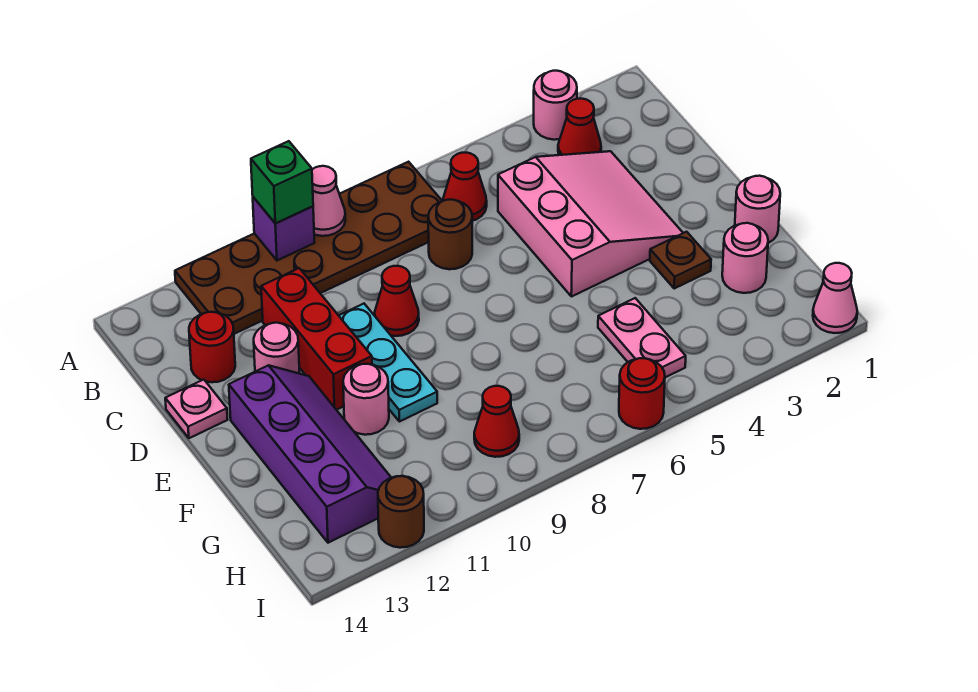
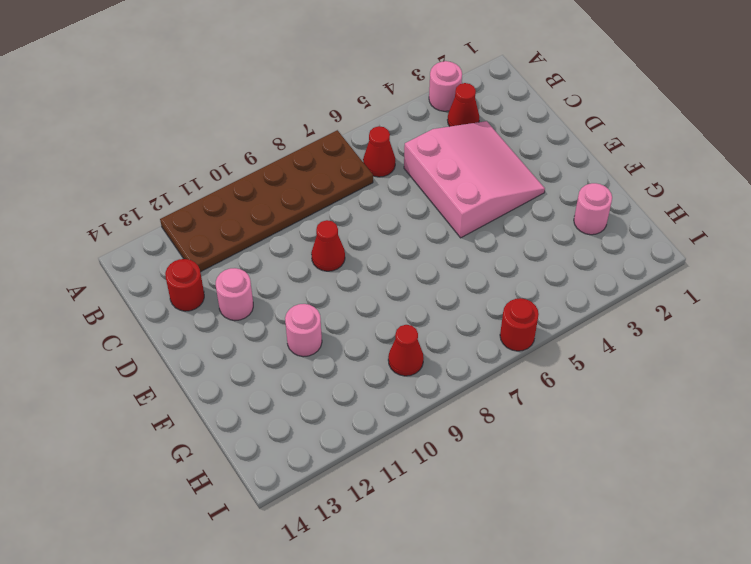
none -> brown round brick C7 level 1
none -> red brick C11:E11 level 1
none -> cyan plate D10:F10 level 1

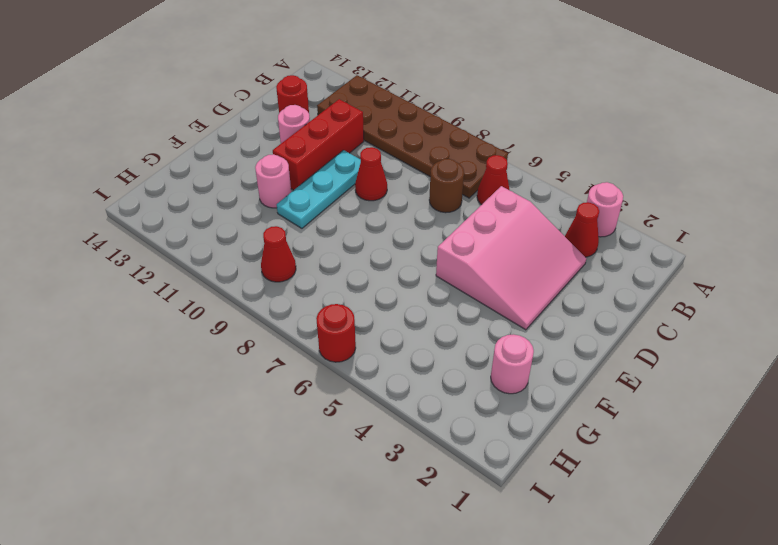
none -> pink plate D14 level 1
none -> purple slope E12:H13 level 1 top 13
none -> pink round brick F1 level 1

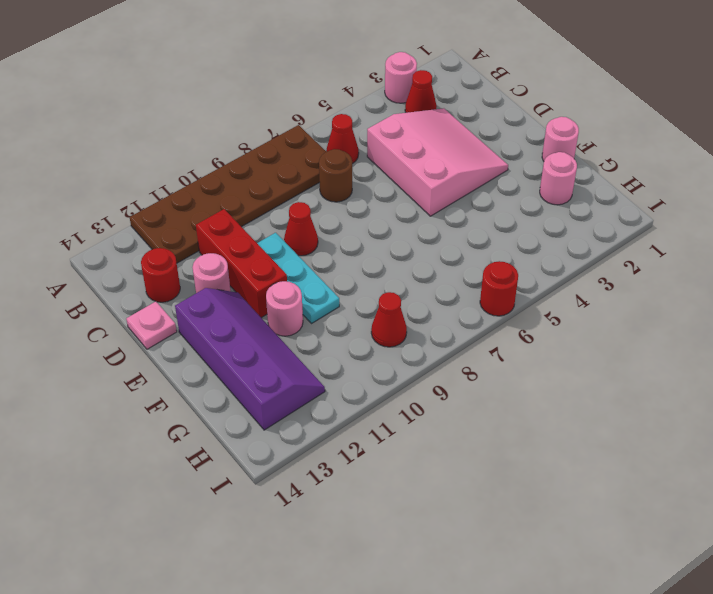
none -> brown plate F3 level 1
none -> pink plate G5:H5 level 1
none -> pink cone I1 level 1

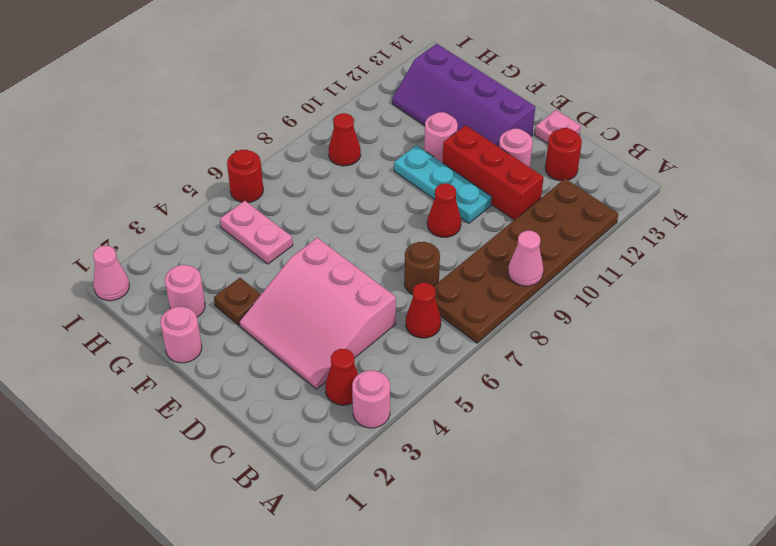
none -> brown round brick I12 level 1
none -> purple brick A10 level 2
none -> green brick A10 level 3

